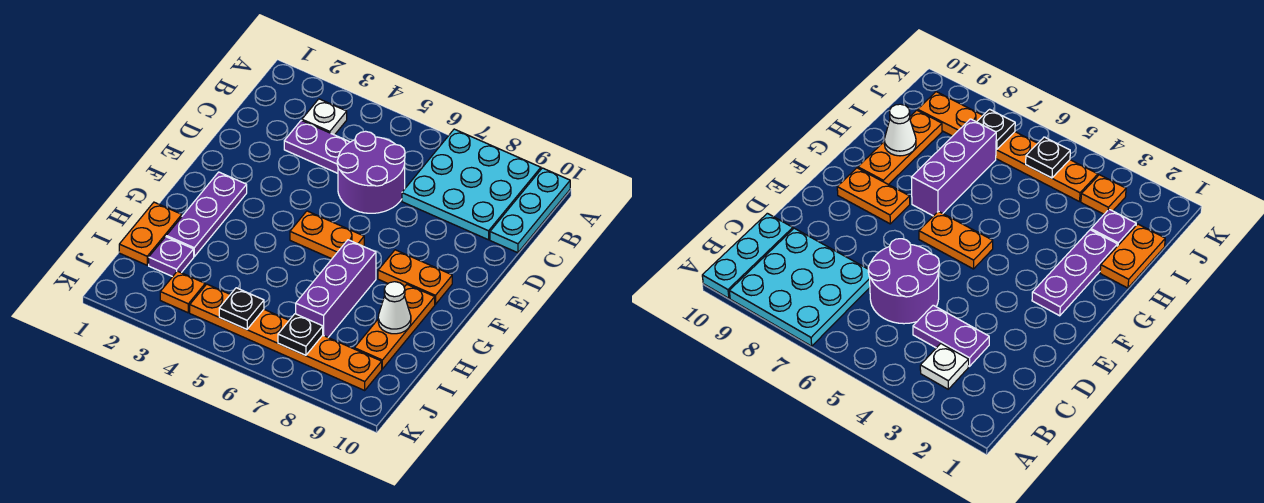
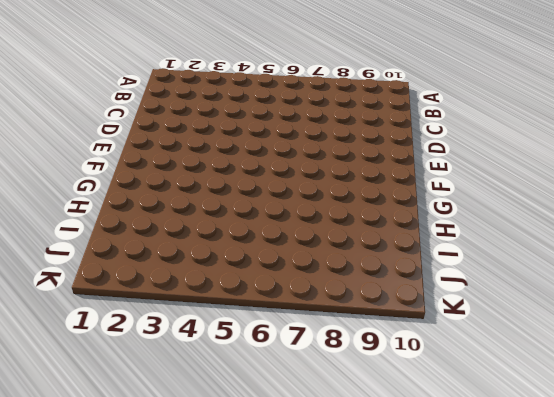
none -> cyan plate A7:C9 level 1
none -> cyan plate A10:C10 level 1
none -> white plate B3 level 1

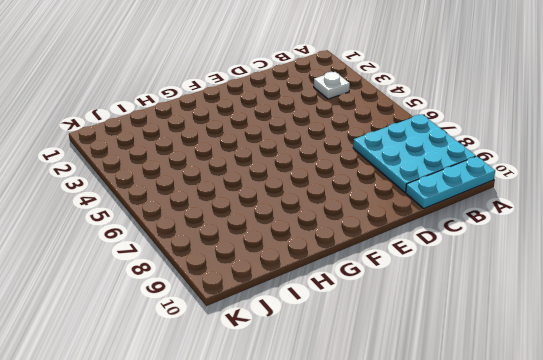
none -> purple plate C3:C4 level 1
none -> purple round brick C5:D6 level 1
none -> purple plate F2:H2 level 1

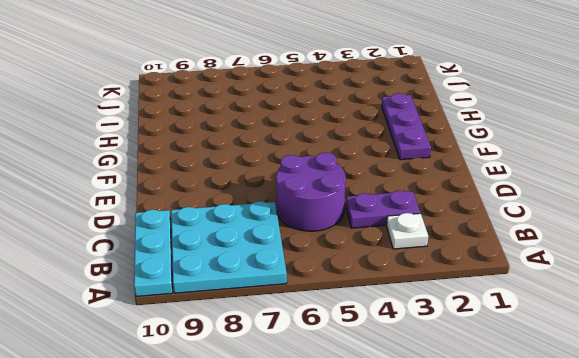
none -> orange plate F5:F6 level 1
none -> orange plate F8:F9 level 1
none -> purple brick G7:I7 level 1

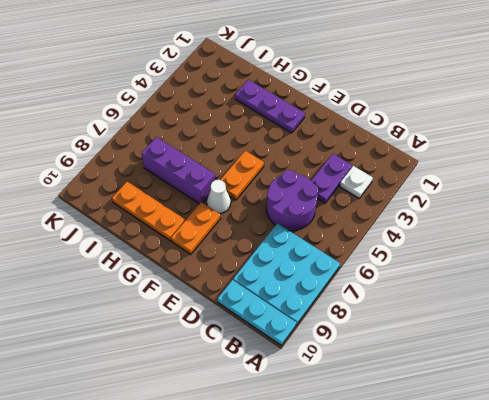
white cone F7 level 1 -> white cone H9 level 2
none -> orange plate H1:I1 level 1
none -> purple plate I2 level 1
none -> orange plate J3 level 1

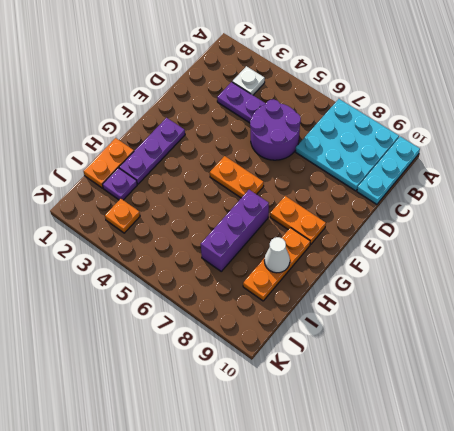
none -> orange plate J4:J9 level 1
none -> black plate J5 level 2
none -> black plate J7 level 2

